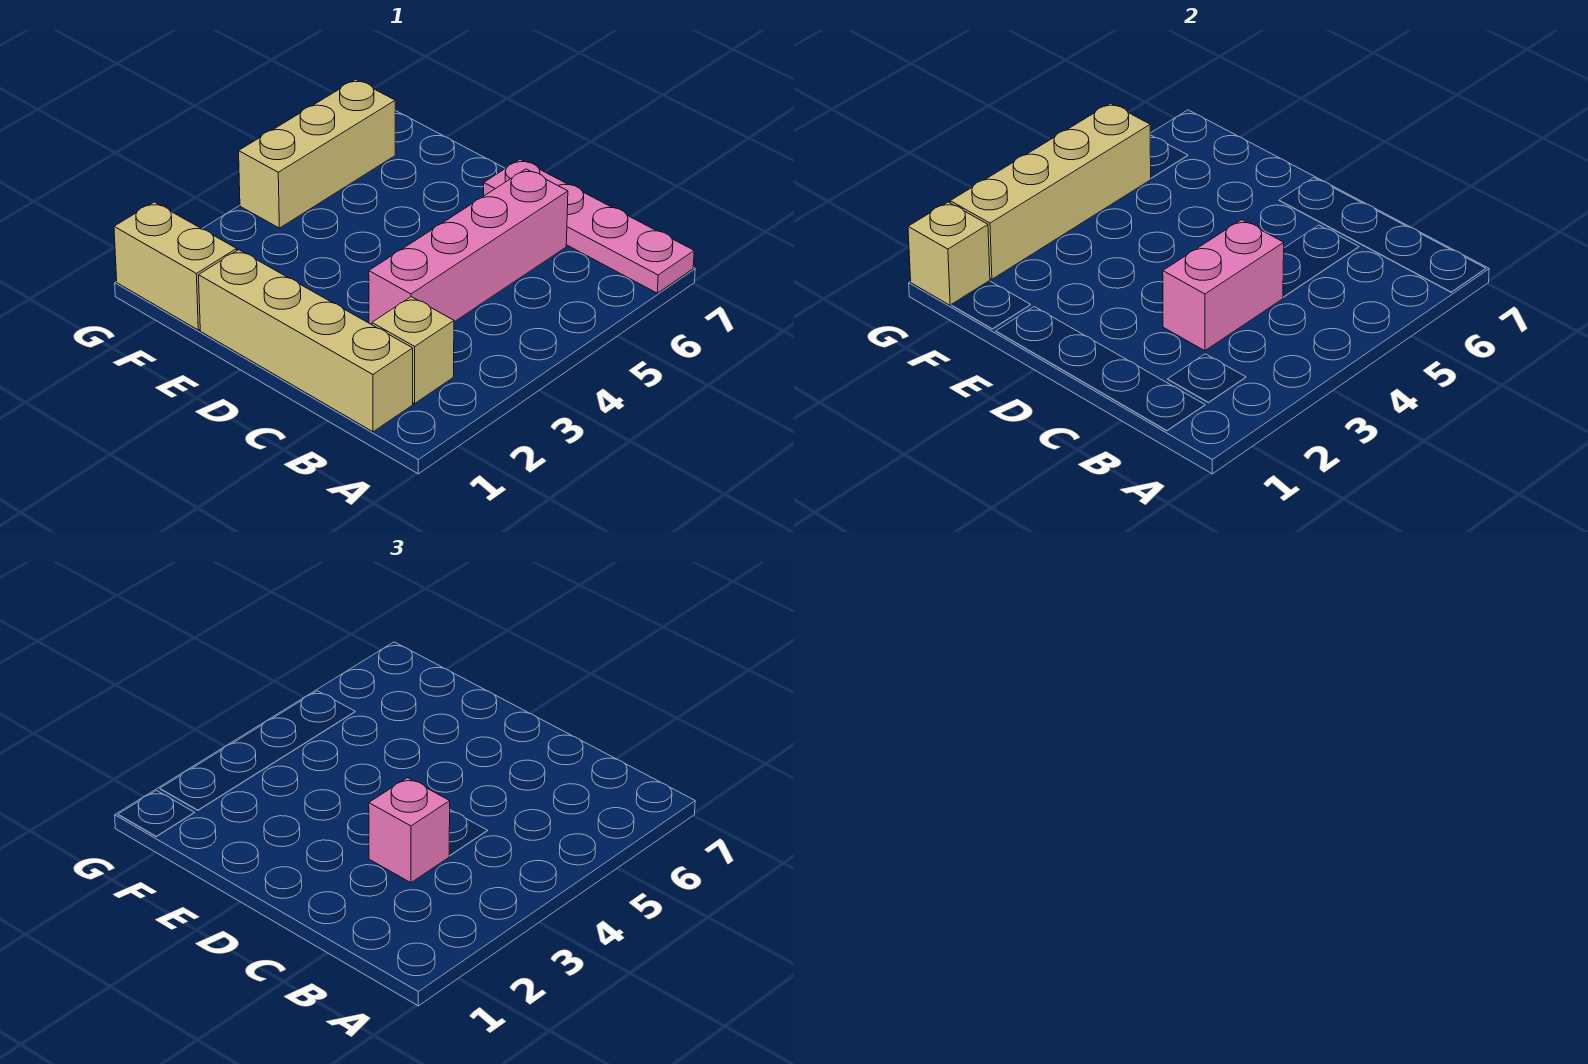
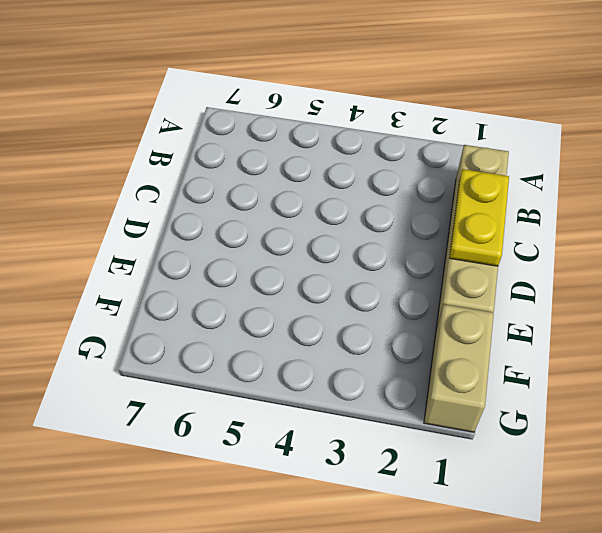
yellow plate C1:D1 level 2 -> none
none -> pink plate A7:D7 level 1
none -> tan brick B2 level 1

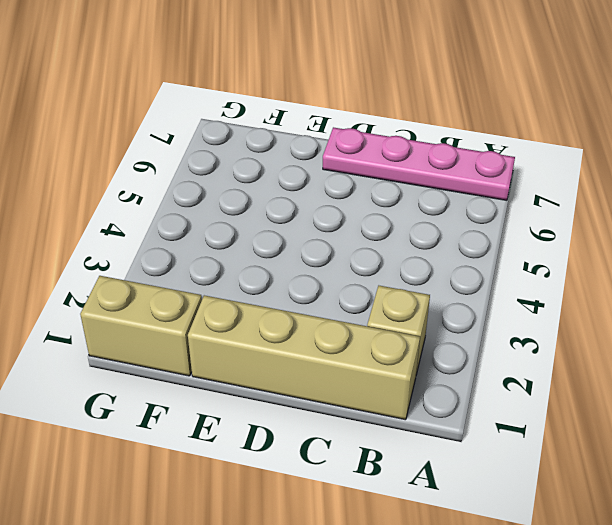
none -> pink brick C3:C6 level 1
none -> tan brick G4:G6 level 1

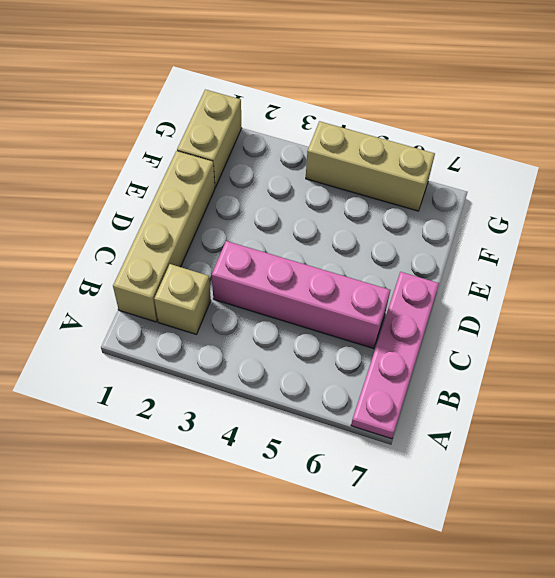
none -> pink brick C3:C4 level 2
none -> tan brick G1 level 2

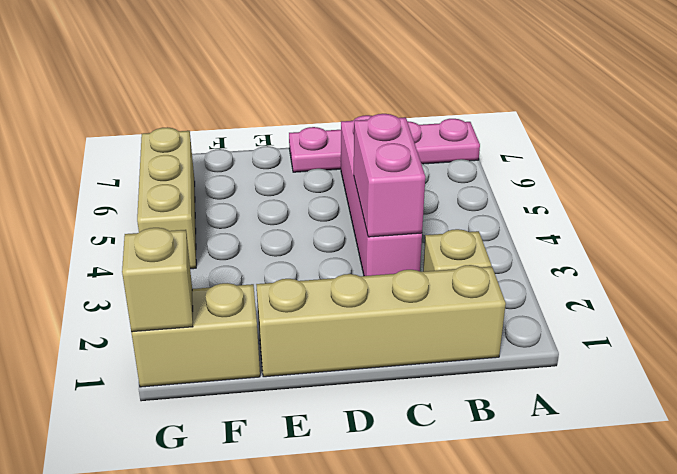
none -> tan brick G2:G5 level 2
none -> pink brick C3 level 3

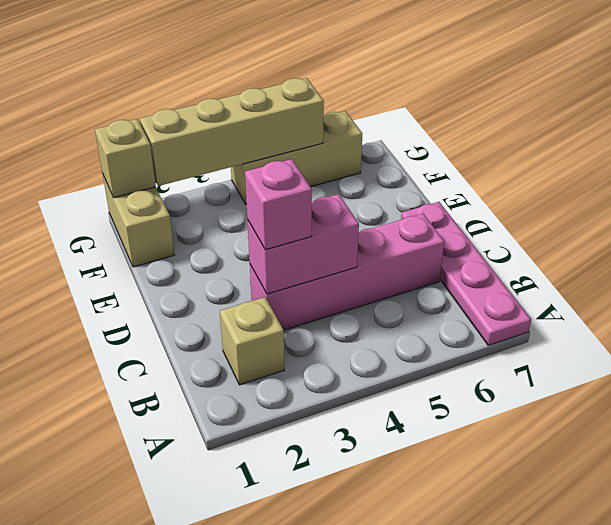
none -> tan brick B1:E1 level 1

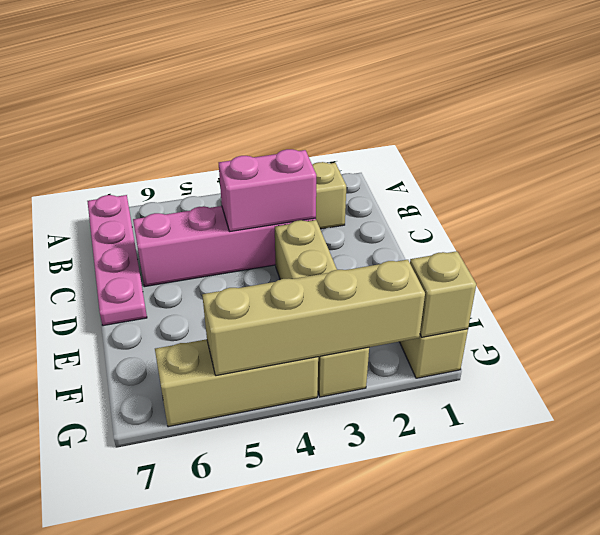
tan brick D3:G3 level 1 -> tan brick B1:E1 level 1
none -> pink brick C3 level 3

